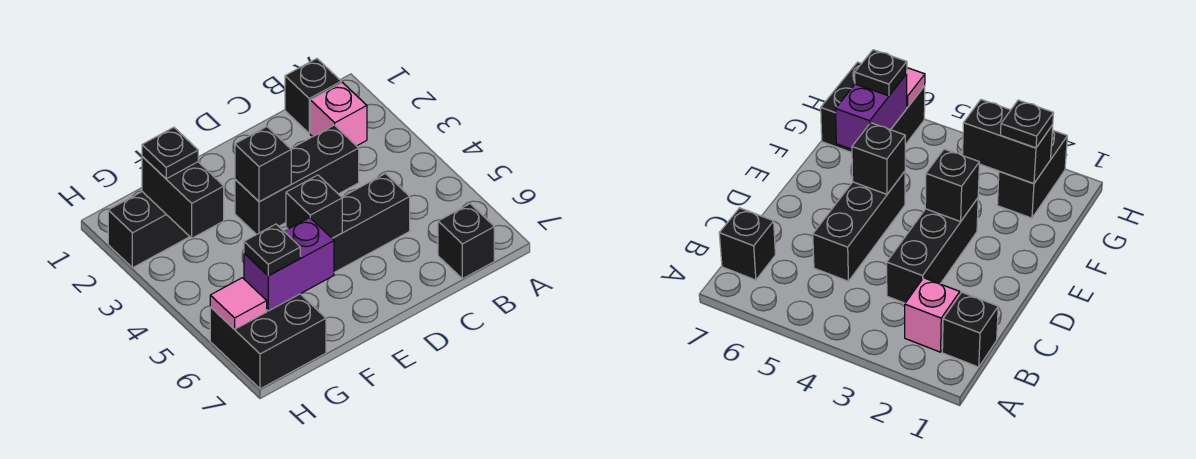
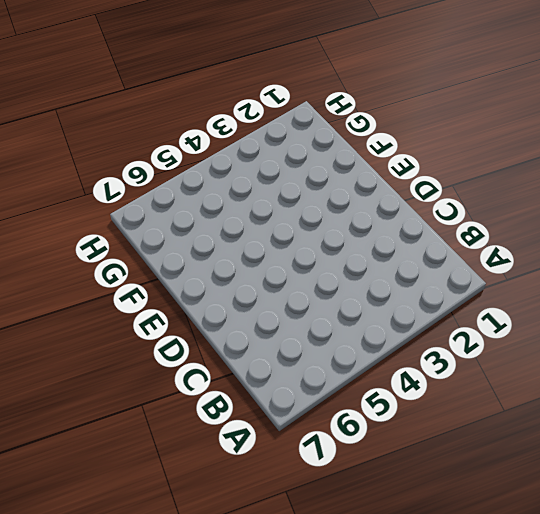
none -> black brick B1 level 1
none -> pink brick B2 level 1
none -> black brick B7 level 1

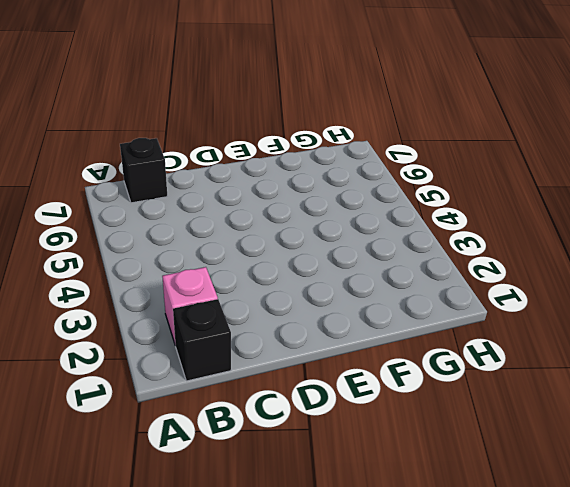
none -> black brick C3:E3 level 1
none -> black brick C5:E5 level 1
none -> black brick G2:H2 level 1

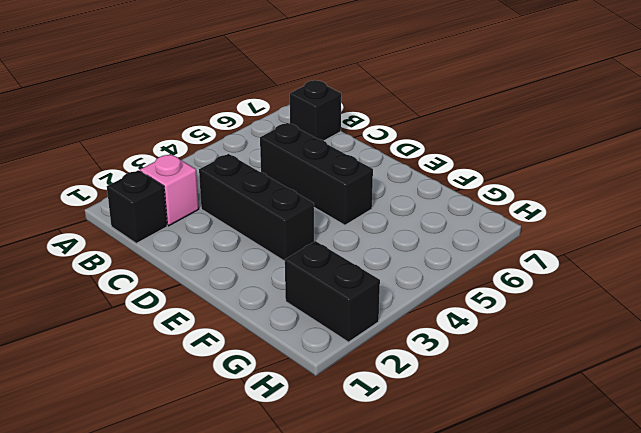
none -> black brick G6:H7 level 1
none -> black brick E3 level 2
none -> black brick E5 level 2

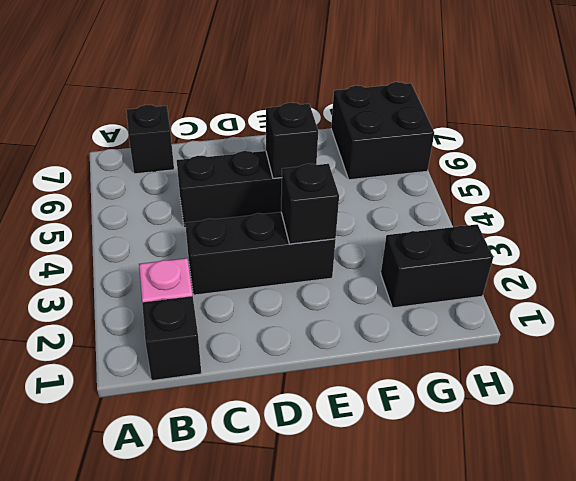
none -> purple brick F6:G6 level 2
none -> black brick G2:G3 level 2
none -> pink tile H6 level 2

